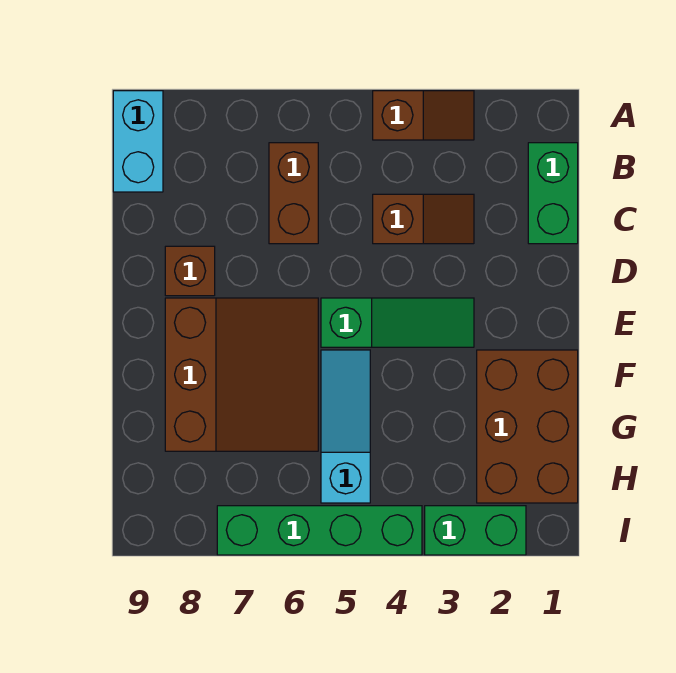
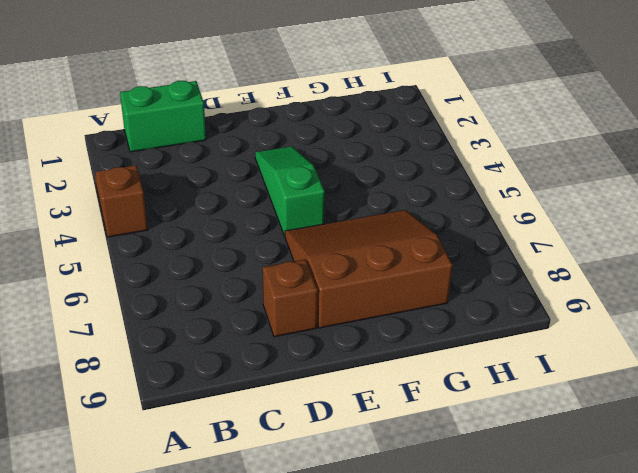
none -> cyan brick A9:B9 level 1
none -> brown brick B6:C6 level 1
none -> brown slope C3:C4 level 1 top 4

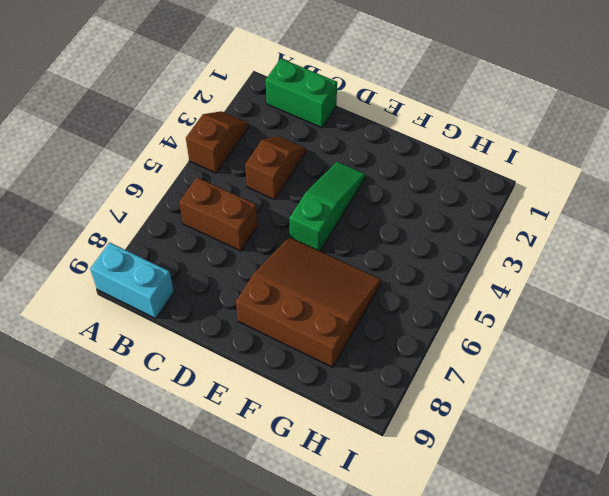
none -> brown brick D8 level 1
none -> brown brick F1:H2 level 1
none -> cyan slope F5:H5 level 1 top H

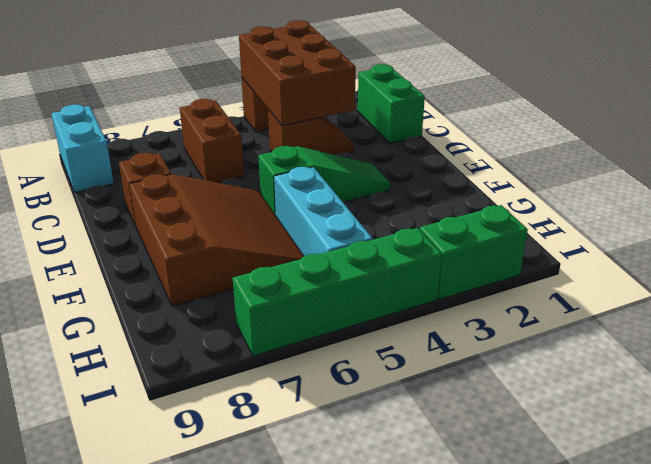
brown brick A3:C4 level 2 -> brown brick F1:H2 level 1
cyan brick F5:H5 level 1 -> cyan slope F5:H5 level 1 top H

